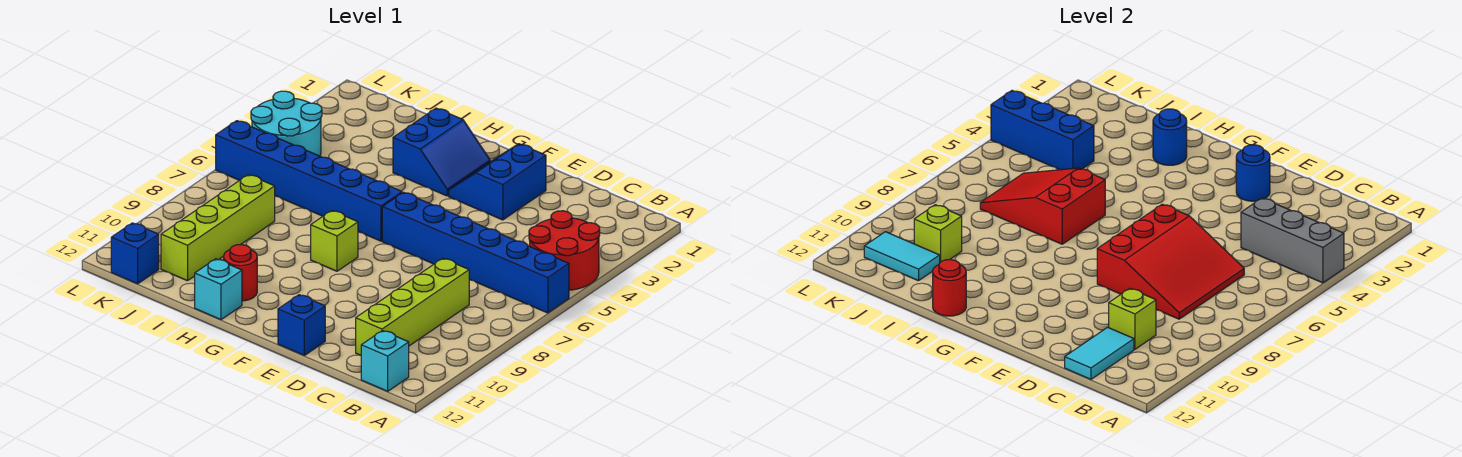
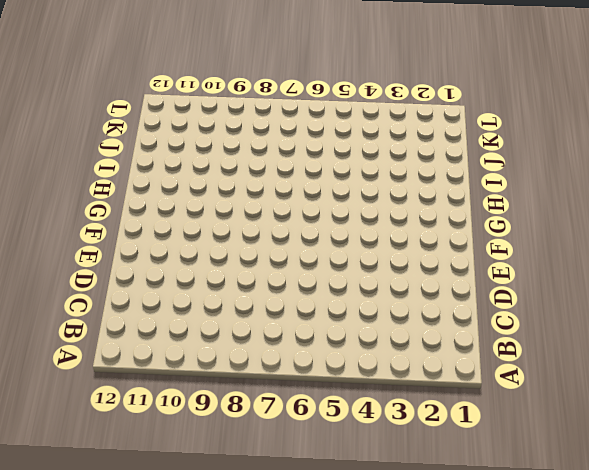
none -> red round brick A4:B5 level 1
none -> blue brick A6:F6 level 1
none -> cyan brick B12 level 1

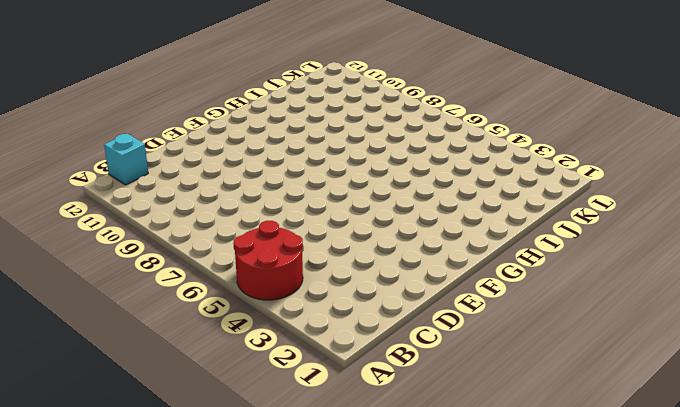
none -> blue brick A6:F6 level 1
none -> lime brick C8:C11 level 1
none -> blue slope E2:F3 level 1 top E

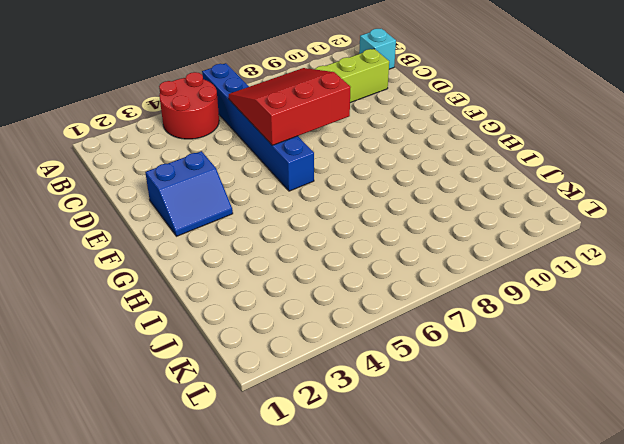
none -> blue brick E12 level 1
none -> blue slope G2:H3 level 1 top H
none -> blue brick G6:L6 level 1

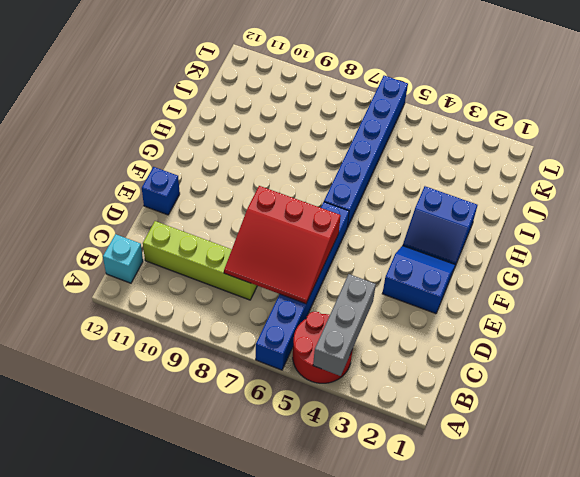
none -> lime brick G8 level 1
none -> red round brick H11 level 1
none -> cyan brick H12 level 1

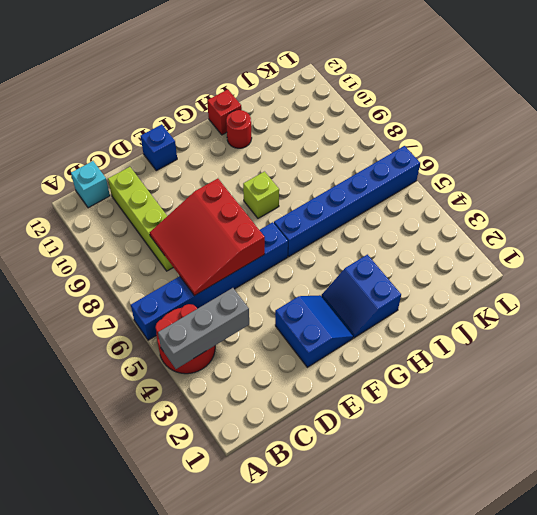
red brick H12 level 1 -> cyan brick H12 level 1
none -> lime brick J8:J11 level 1
none -> cyan round brick K4:L5 level 1
none -> blue brick K12 level 1

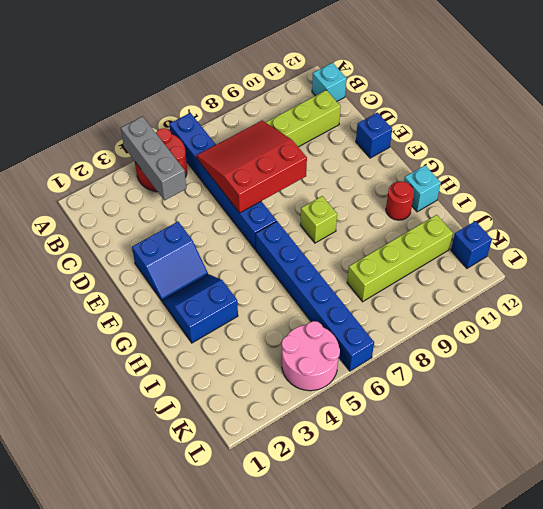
pink round brick K4:L5 level 1 -> cyan round brick K4:L5 level 1
none -> lime brick C10 level 2
none -> cyan tile C11:C12 level 2
none -> blue round brick E2 level 2

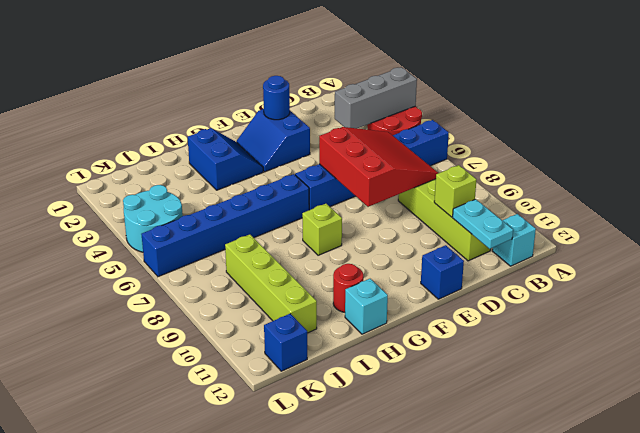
cyan plate C11:C12 level 2 -> cyan tile C11:C12 level 2
none -> blue round brick H2 level 2
none -> red slope H6:J7 level 2 top H
none -> red round brick H12 level 2

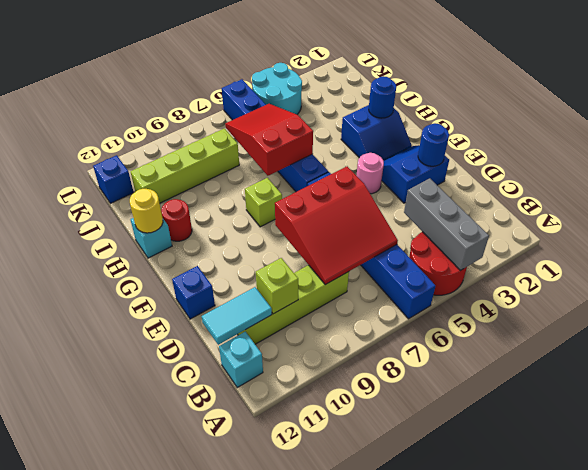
pink round brick F4 level 1 -> none
yellow round brick H12 level 2 -> red round brick H12 level 2
none -> blue brick J4:L4 level 2
none -> lime brick J10 level 2
none -> cyan tile J11:K11 level 2

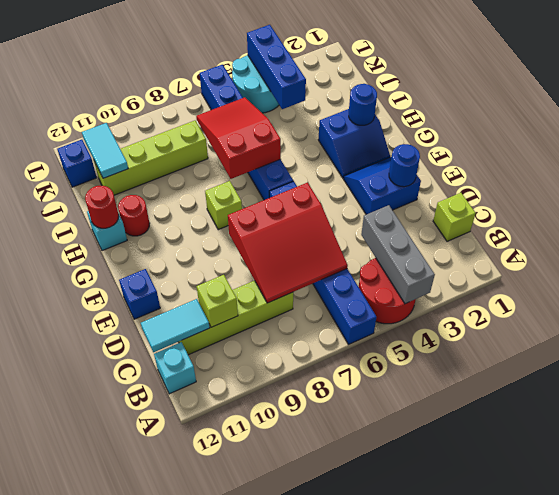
lime brick C1 level 1 -> lime brick J10 level 2

